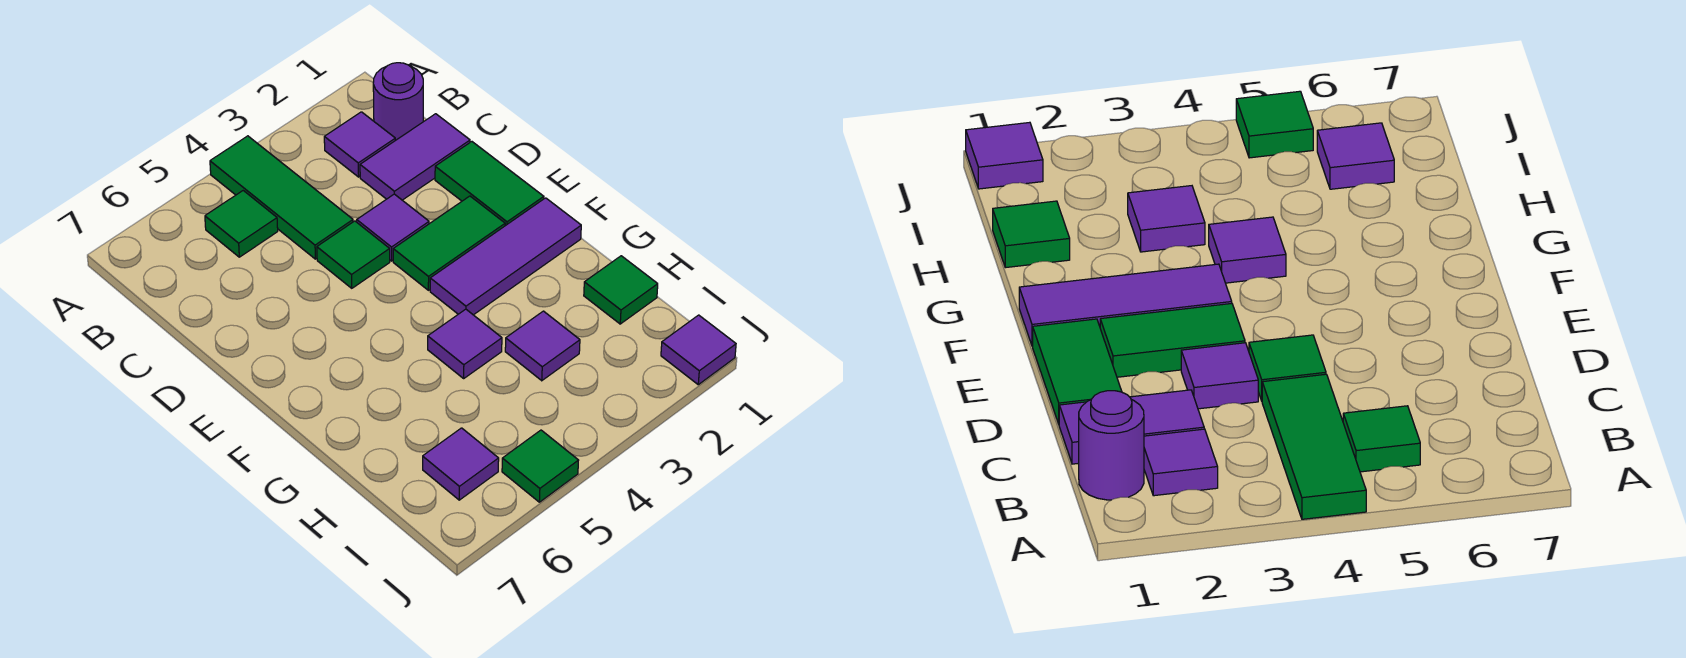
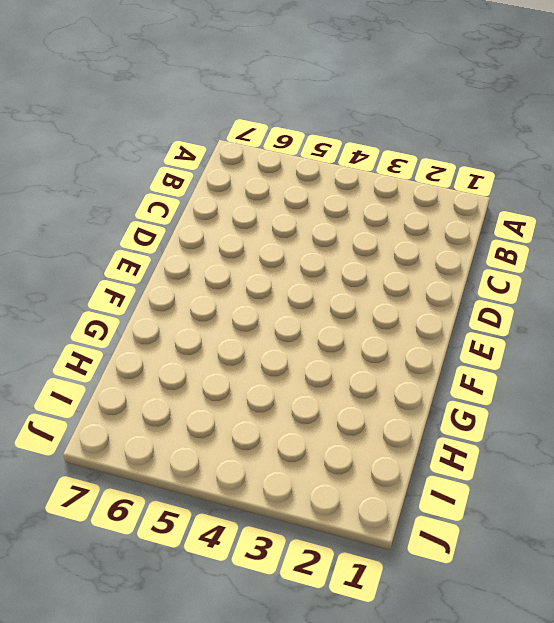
none -> green tile A4:C4 level 1
none -> purple round brick B1 level 1
none -> purple tile B2 level 1

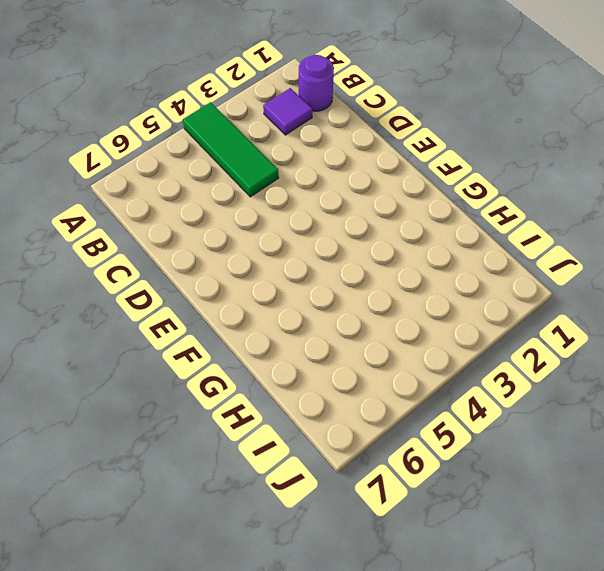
none -> green tile B5 level 1
none -> purple tile C1:C2 level 1
none -> green tile D1:E1 level 1

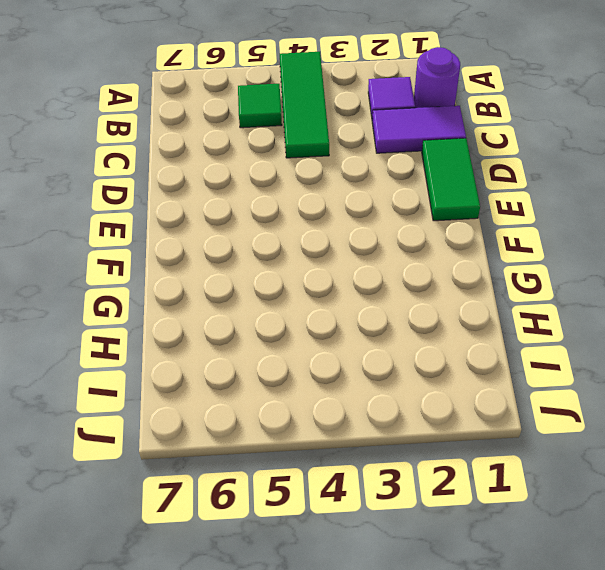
none -> purple tile D3 level 1
none -> green tile D4 level 1
none -> green tile E2:E3 level 1

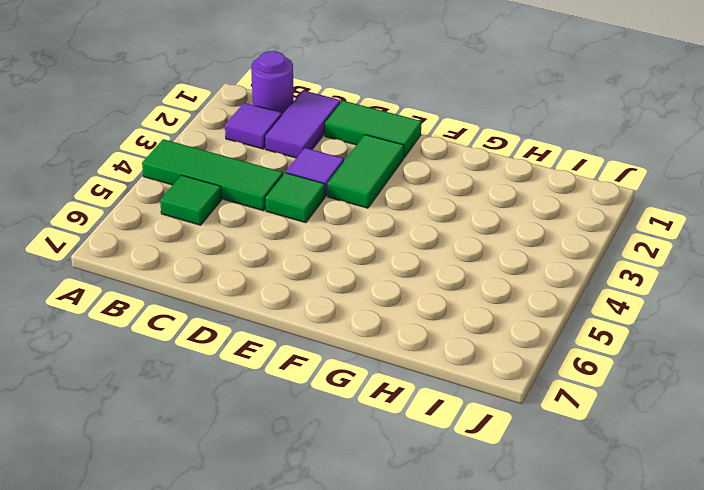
none -> purple tile F1:F3 level 1
none -> purple tile G4 level 1
none -> green tile H1 level 1

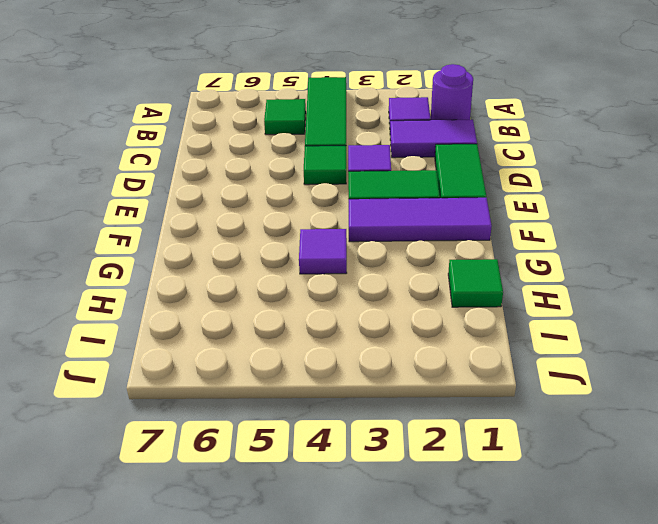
none -> purple tile H3 level 1
none -> purple tile I6 level 1
none -> purple tile J1 level 1

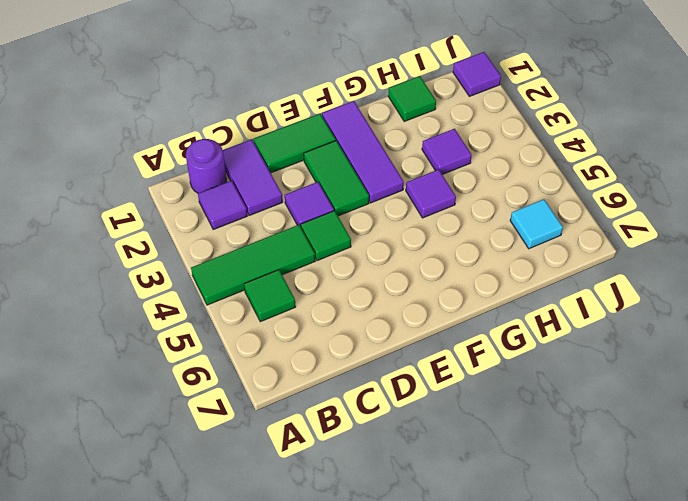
cyan tile I6 level 1 -> purple tile I6 level 1
none -> green tile J5 level 1

